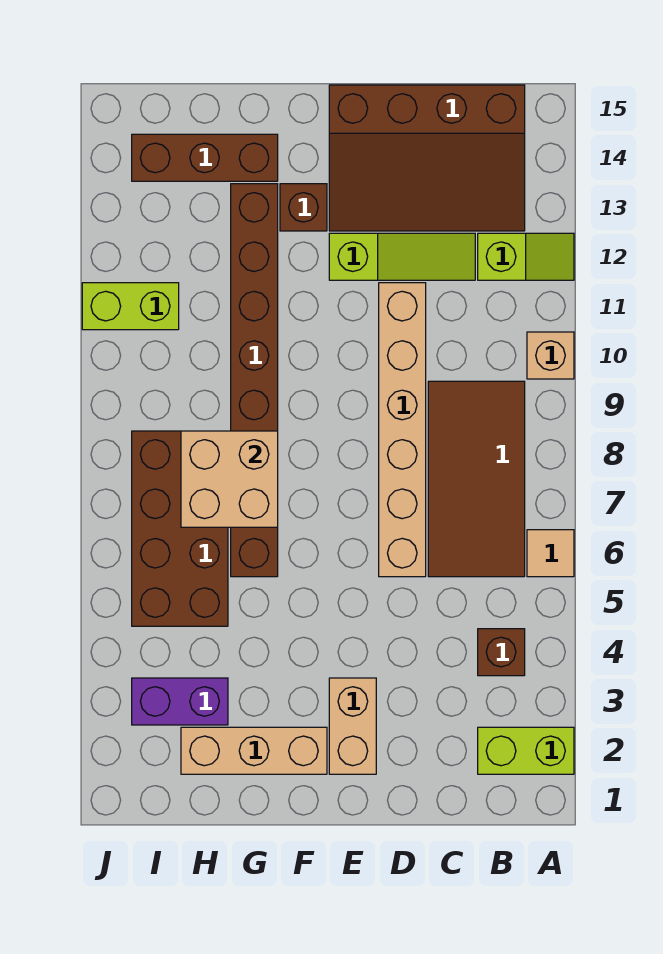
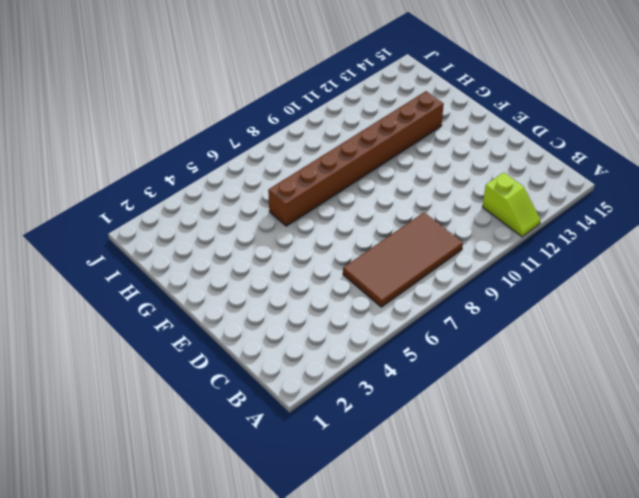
none -> lime brick A2:B2 level 1
none -> tan tile A6 level 1
none -> tan brick A10 level 1

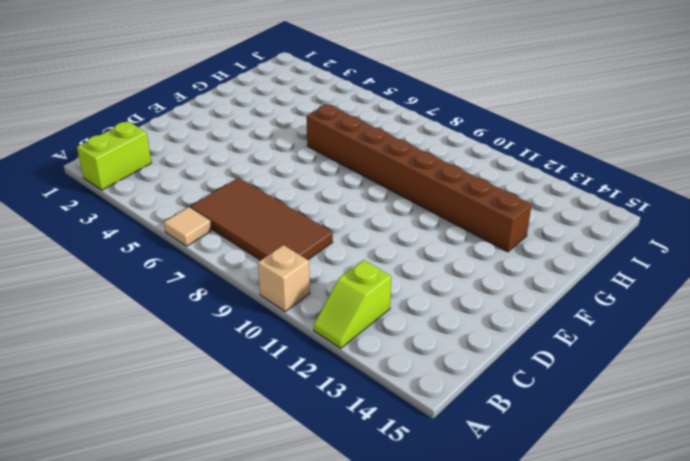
none -> brown brick B4 level 1
none -> brown slope B13:E15 level 1 top 15
none -> lime slope C12:E12 level 1 top E

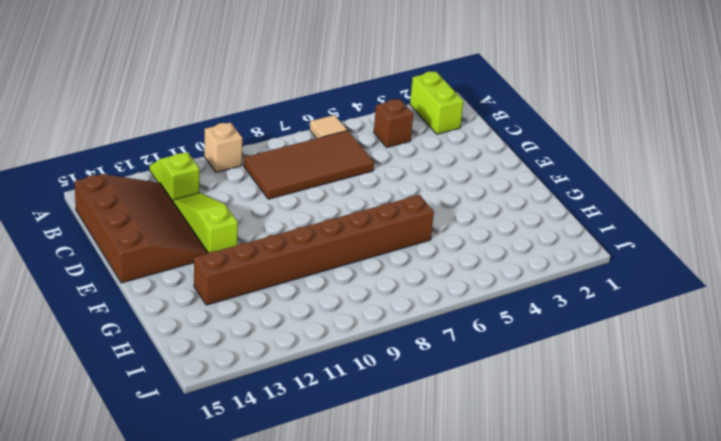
none -> tan brick D6:D11 level 1
none -> tan brick E2:E3 level 1
none -> tan brick F2:H2 level 1

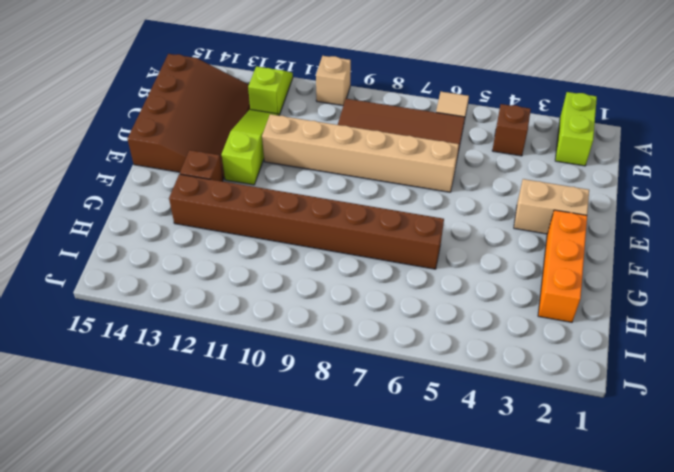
orange brick F2:H2 level 1 -> tan brick F2:H2 level 1
none -> brown brick G14:I14 level 1
none -> purple brick H3:I3 level 1
none -> brown brick H5:I8 level 1

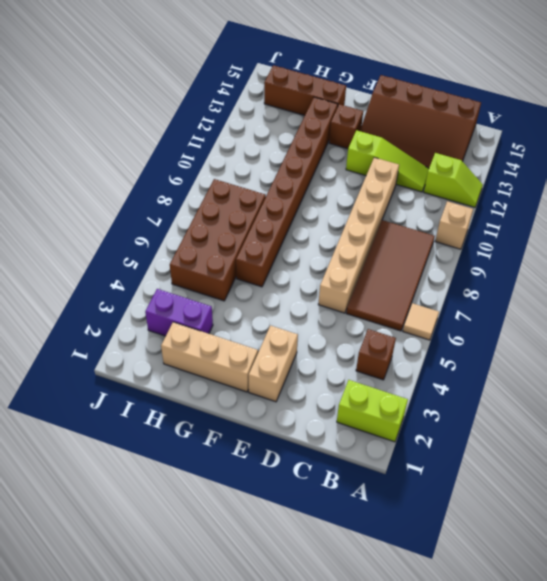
none -> lime brick I11:J11 level 1
none -> tan brick G7:H8 level 2

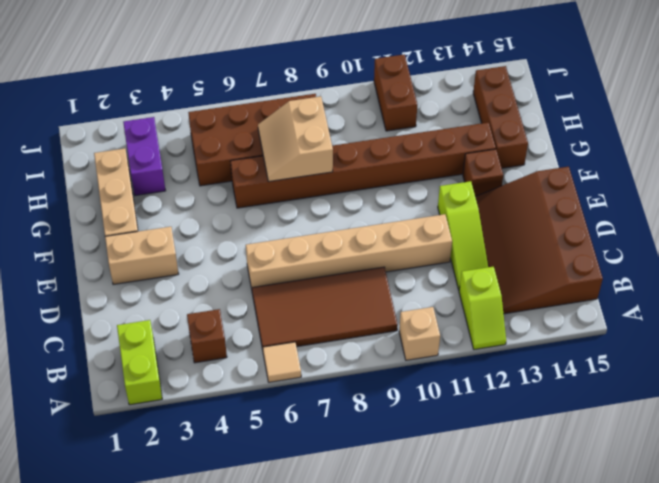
tan slope G7:H8 level 2 top 8 -> tan brick G7:H8 level 2
brown brick I11:J11 level 1 -> lime brick I11:J11 level 1

